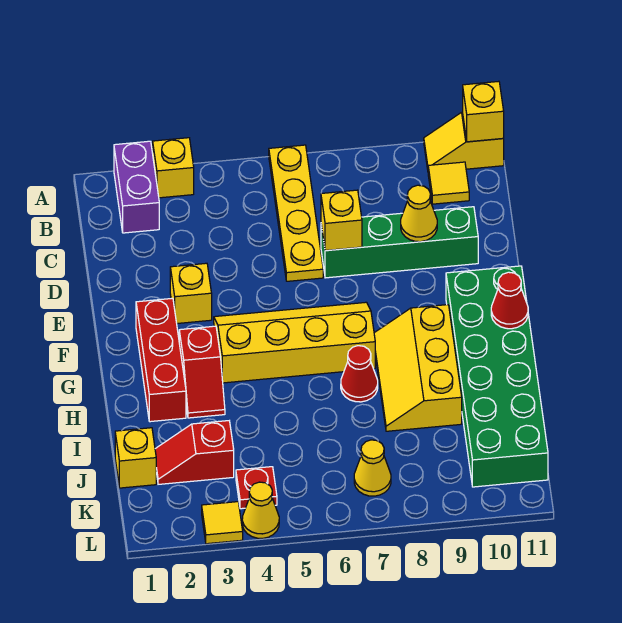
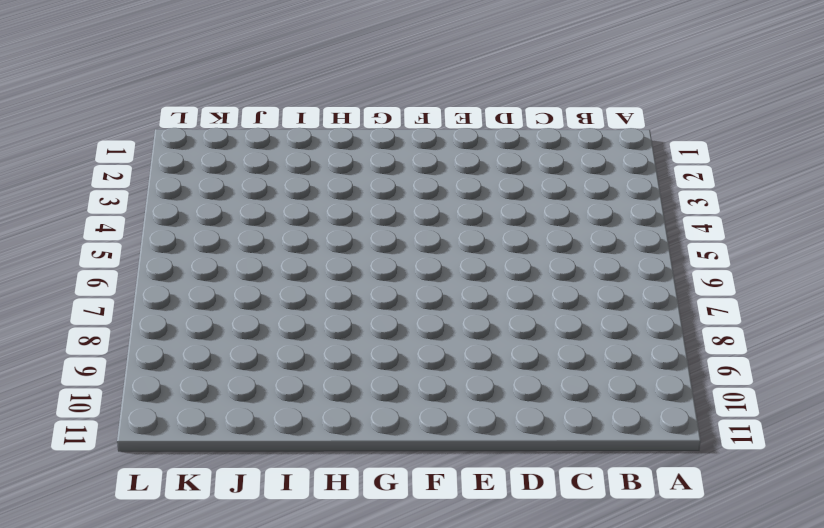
none -> purple brick A2:B2 level 1
none -> yellow brick A3 level 1
none -> yellow plate A6:D6 level 1

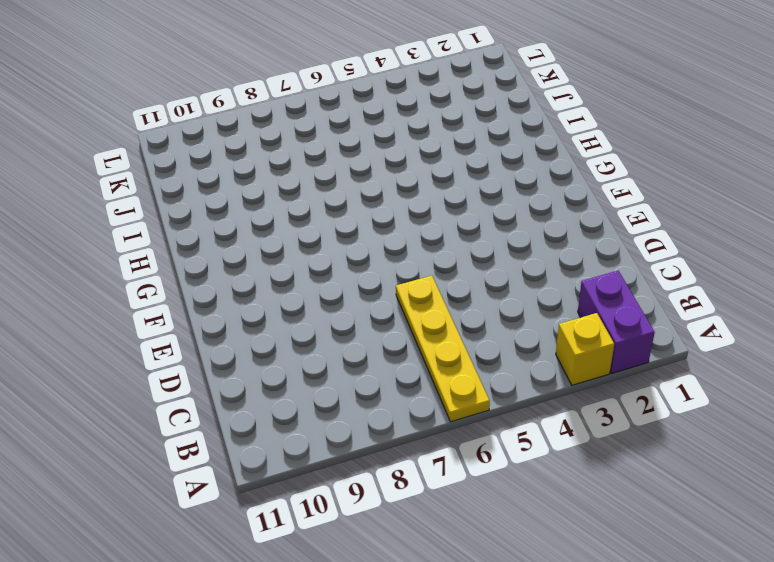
none -> yellow slope A10:A11 level 1 top 11
none -> yellow tile B10 level 1
none -> green brick D7:D10 level 1

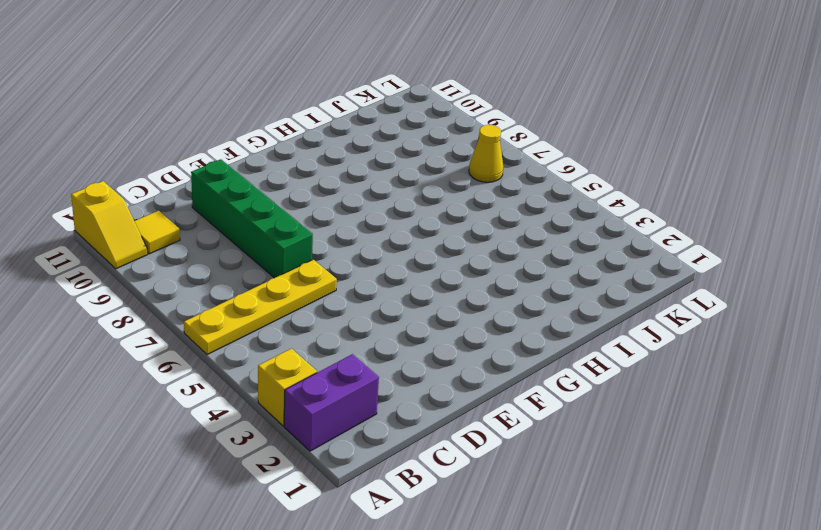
none -> yellow brick E3 level 1
none -> red brick F2:H2 level 1
none -> yellow slope F4:G7 level 1 top G

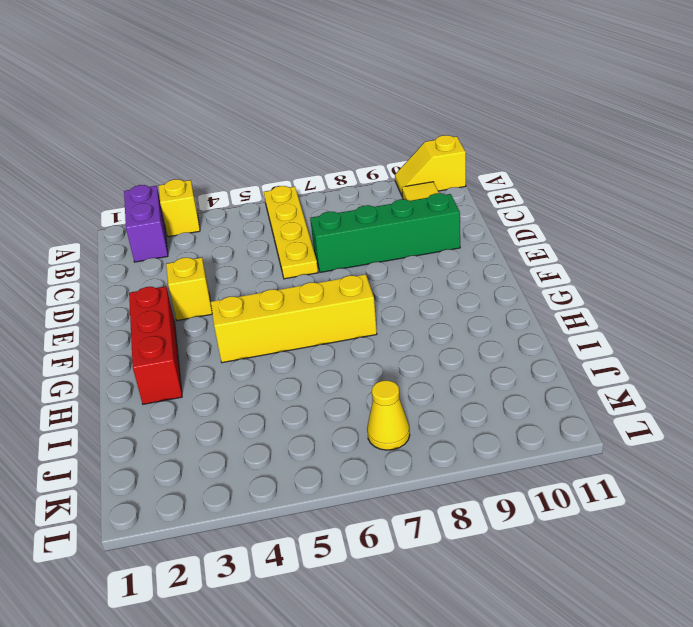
none -> green brick F10:K11 level 1
none -> red slope G3:H3 level 1 top G
none -> yellow slope G8:I9 level 1 top 9

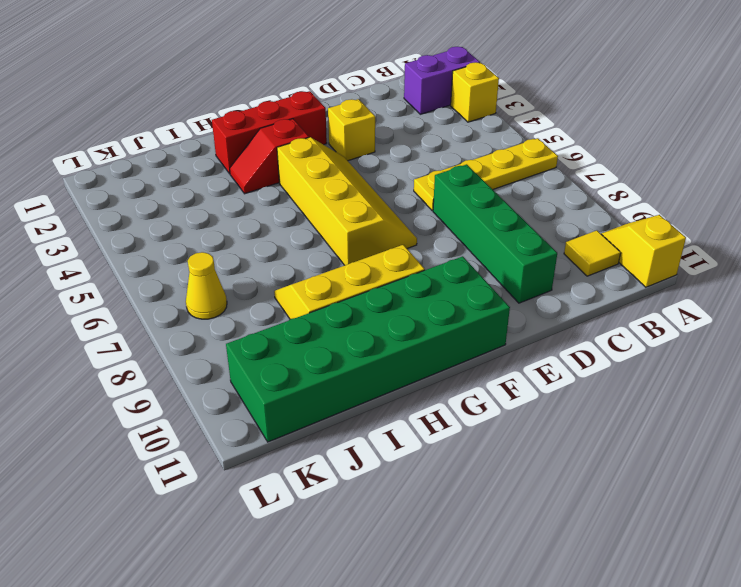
none -> red cone H7 level 1
none -> yellow brick J1 level 1
none -> red slope J2:J3 level 1 top 3

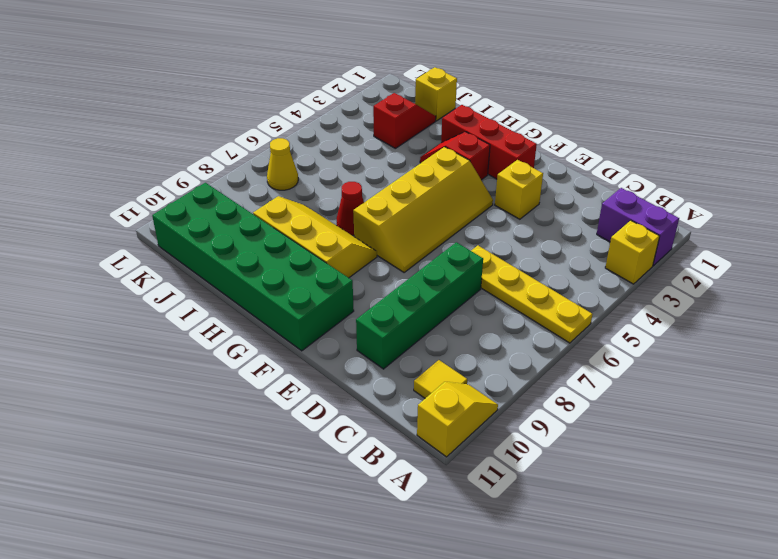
none -> red plate K4 level 1
none -> yellow tile L3 level 1
none -> yellow cone L4 level 1

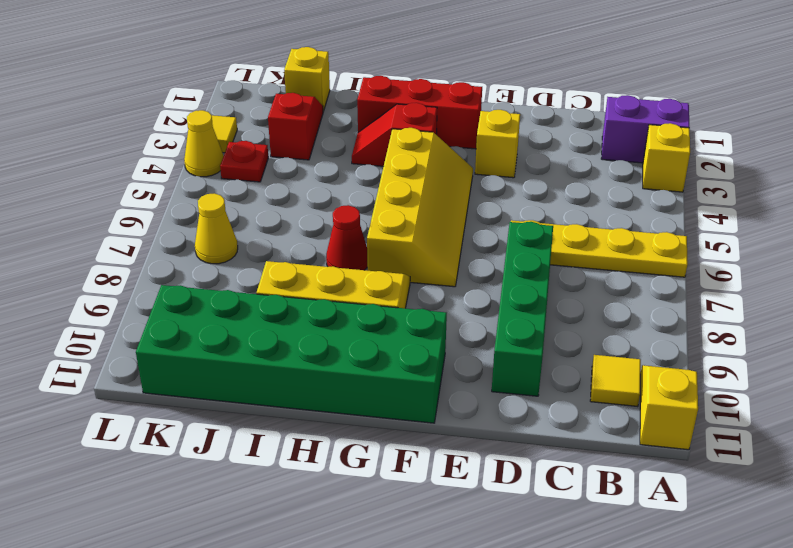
none -> yellow brick A11 level 2
none -> yellow brick D7 level 2
none -> yellow cone D9 level 2

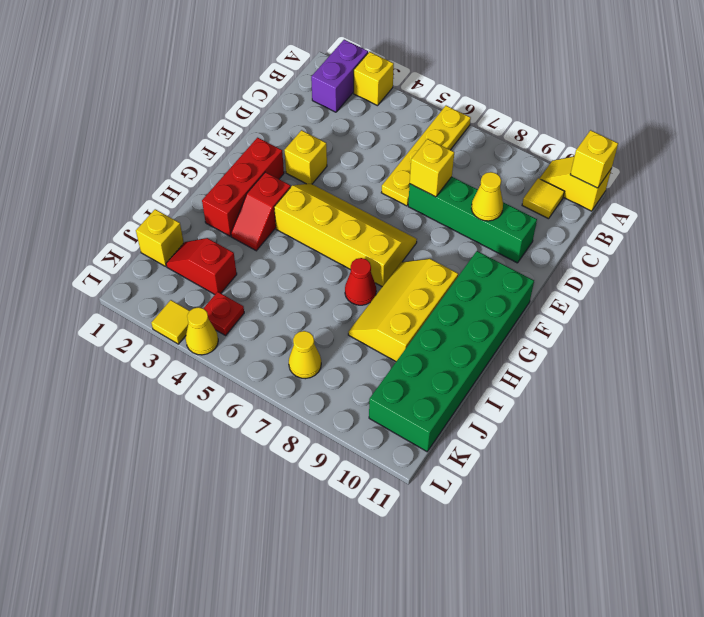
none -> red cone G11 level 2

